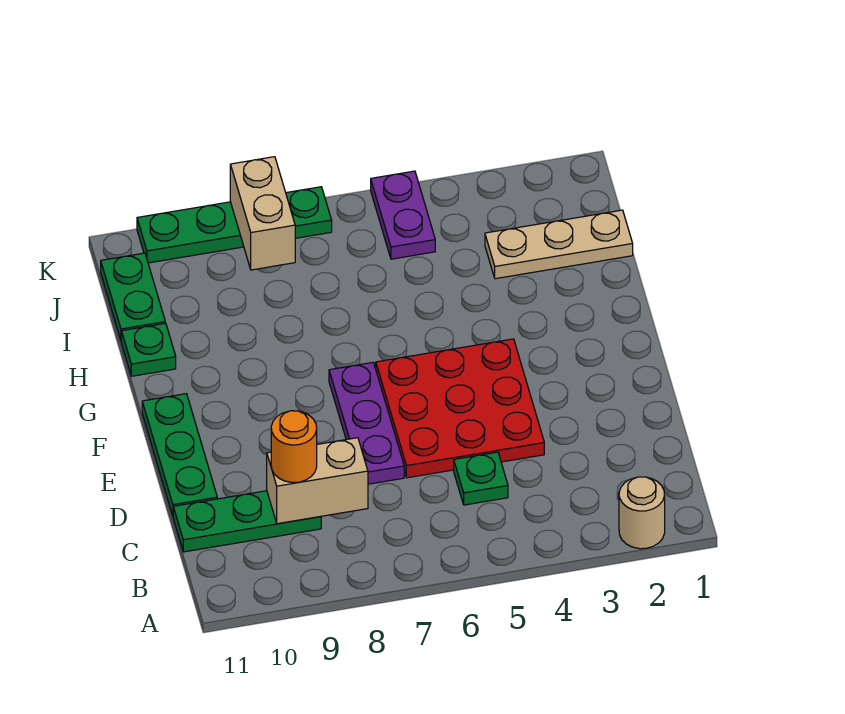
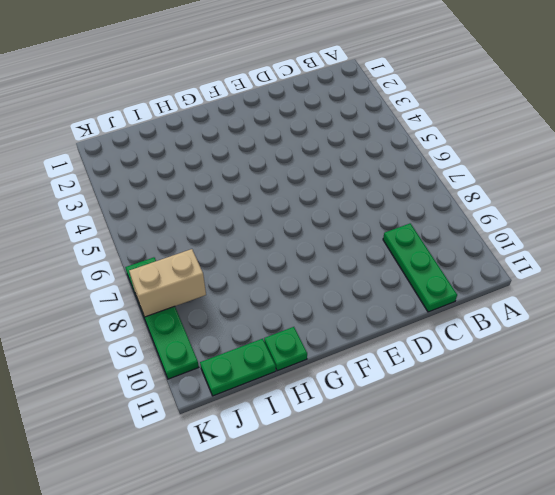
none -> tan round brick A2 level 1
none -> green plate C5 level 1
none -> red plate D4:F6 level 1

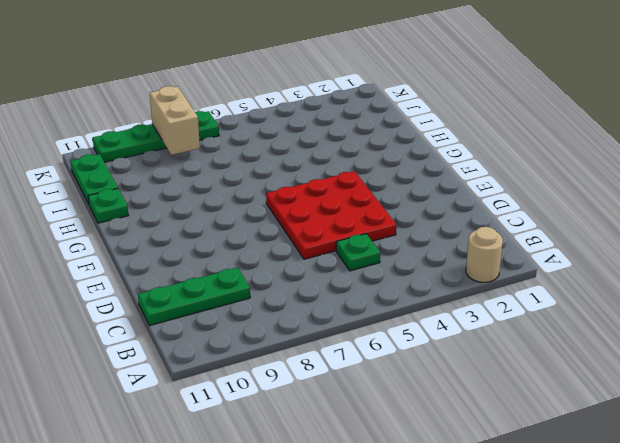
none -> purple plate D7:F7 level 1
none -> green plate D11:F11 level 1
none -> tan plate I1:I3 level 1

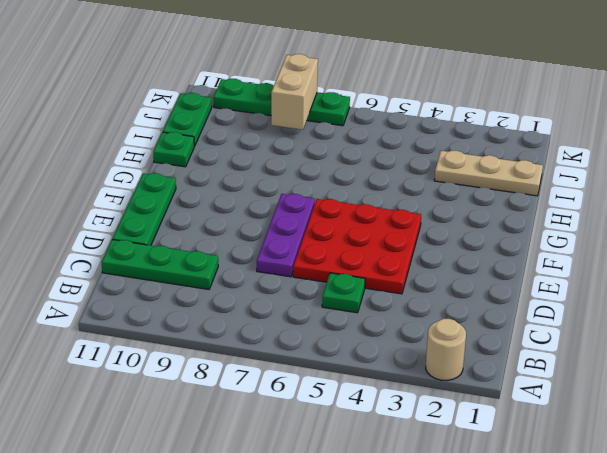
none -> purple plate J5:K5 level 1
none -> tan brick C8:C9 level 2
none -> orange round brick C9 level 3

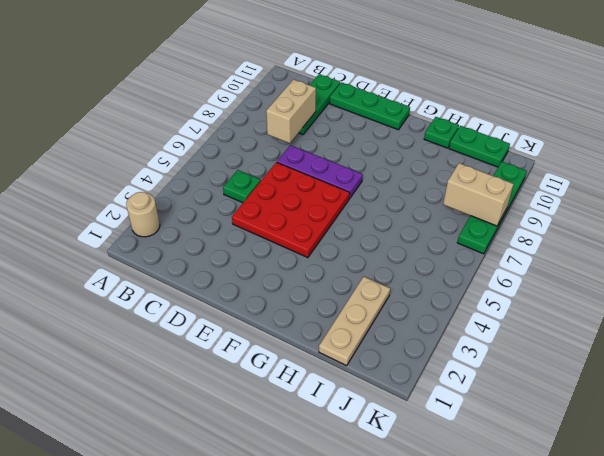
none -> purple plate J5:K5 level 1
none -> orange round brick C9 level 3

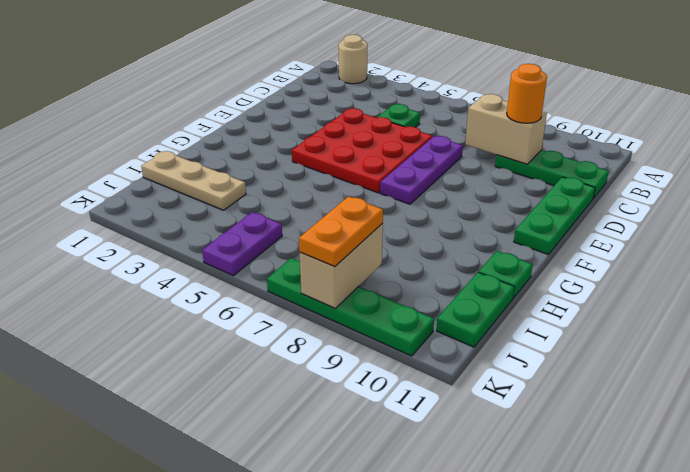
orange plate J8:K8 level 3 -> none

